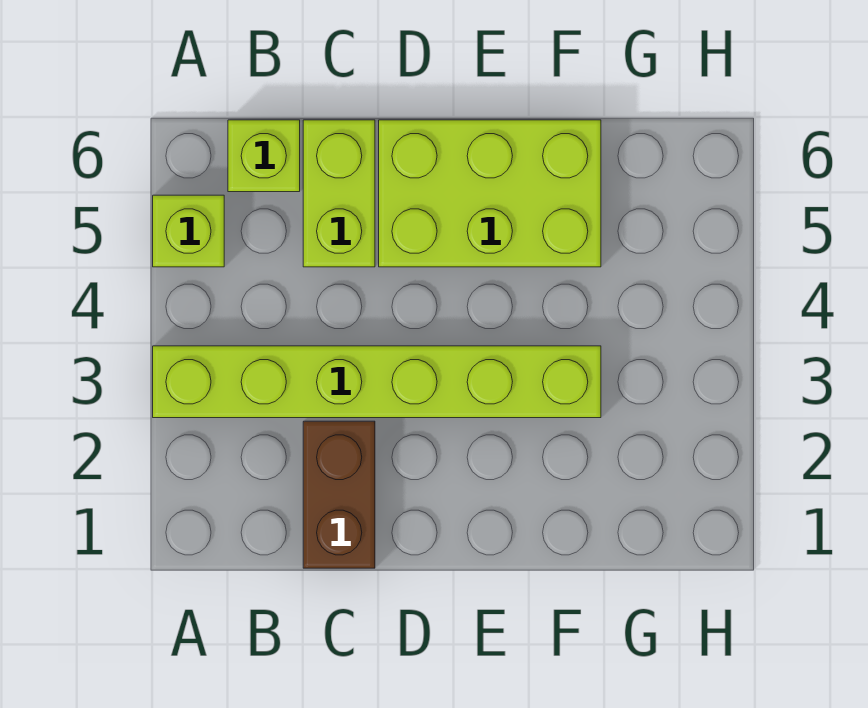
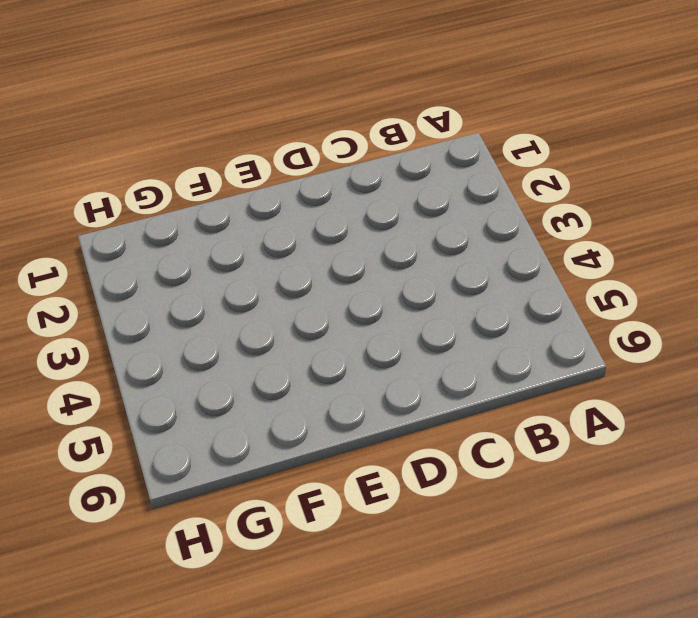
none -> lime brick A3:F3 level 1
none -> lime brick A5 level 1

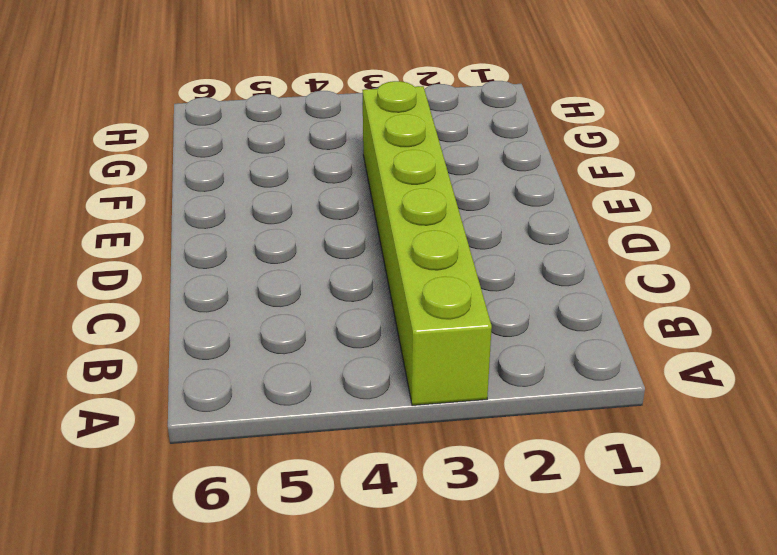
none -> lime brick A5 level 1
none -> lime brick B6 level 1

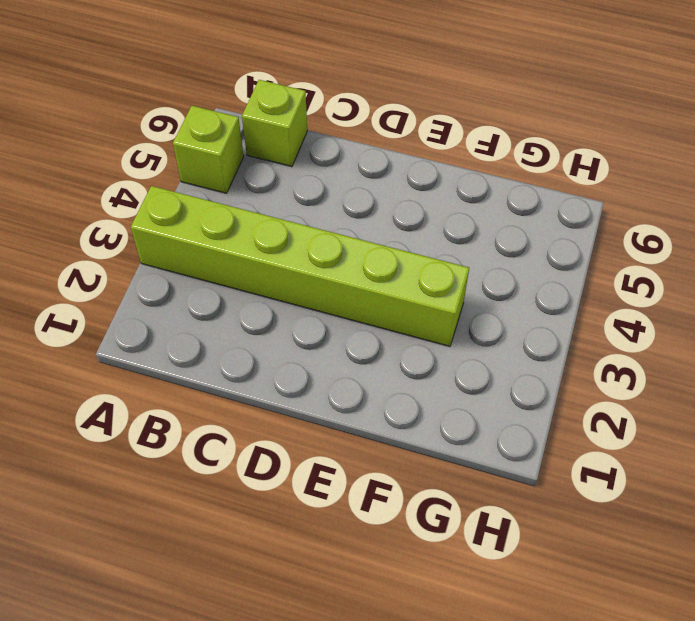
none -> brown brick C1:C2 level 1
none -> lime brick C5:C6 level 1

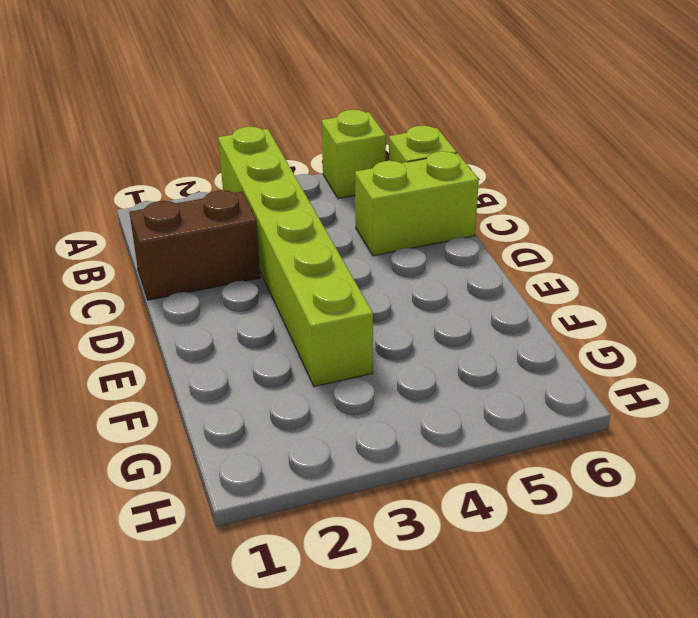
none -> lime brick D5:F6 level 1

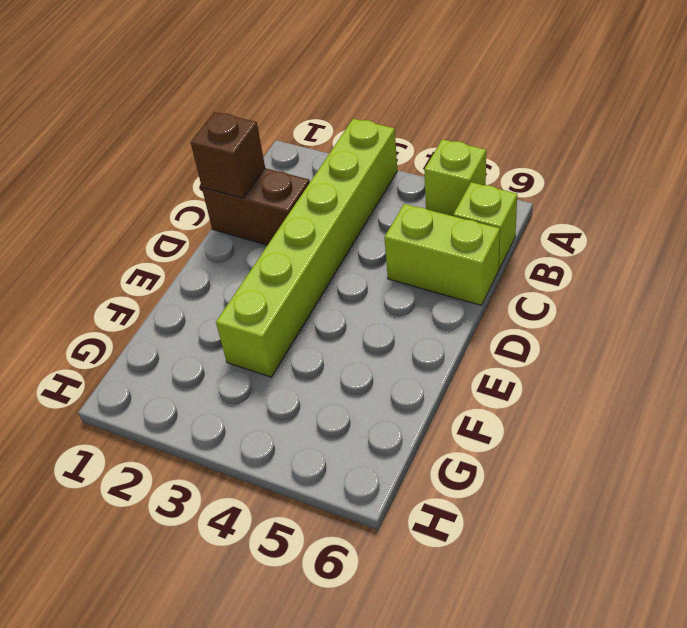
brown brick C1 level 2 -> none
none -> lime brick D5:F6 level 1

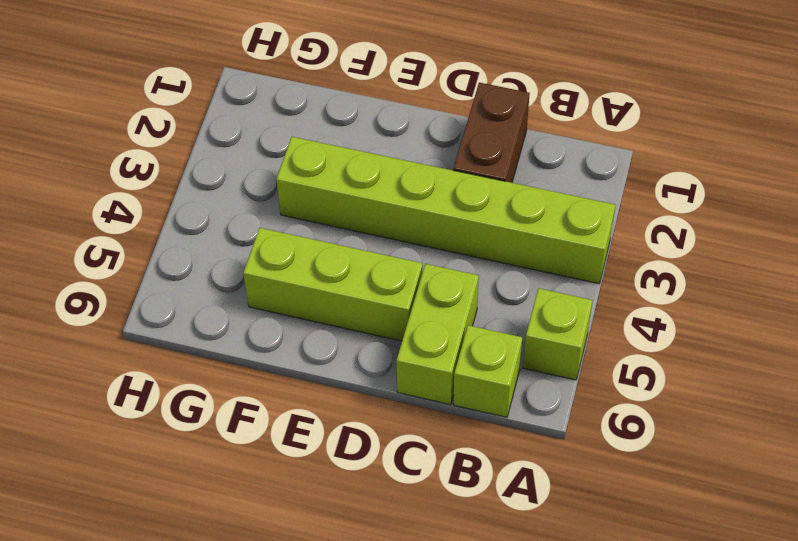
lime brick D5:F5 level 1 -> lime brick D5:F6 level 1

